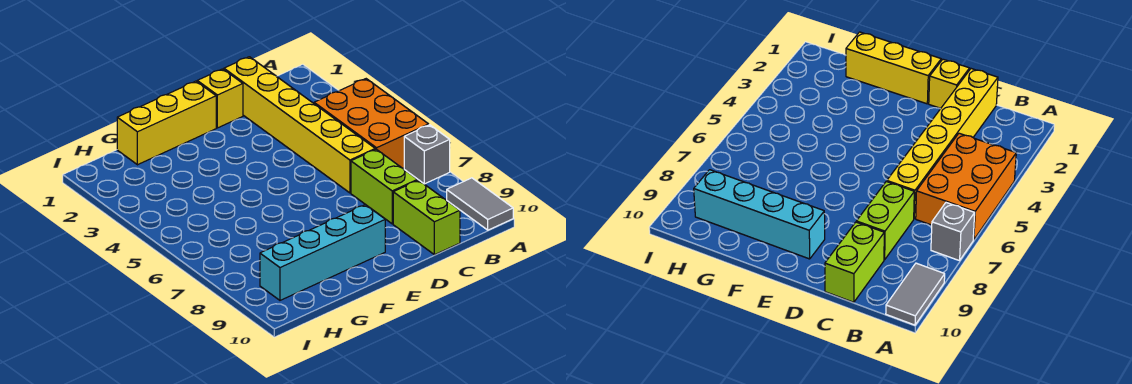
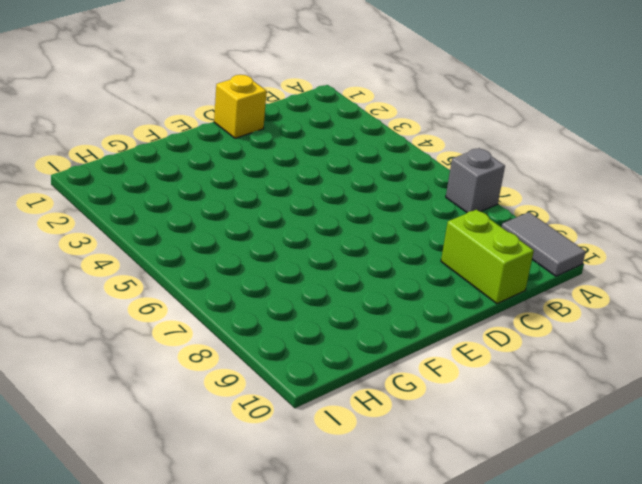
none -> orange brick A4:B6 level 1
none -> yellow brick C1:C6 level 1

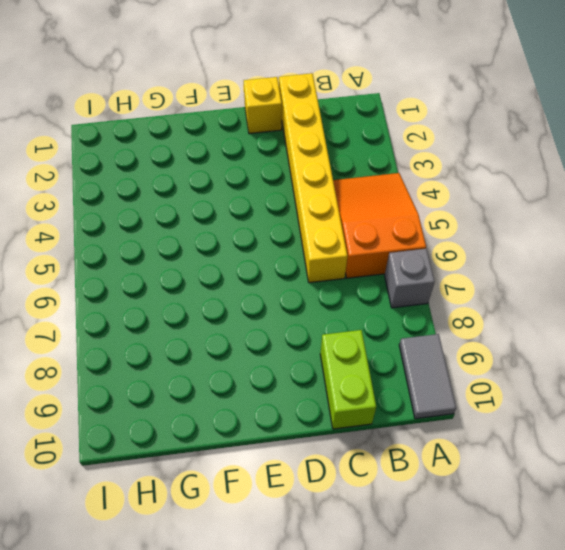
orange slope A4:B6 level 1 top 6 -> orange brick A4:B6 level 1
none -> lime brick C7:C8 level 1
none -> yellow brick E1:G1 level 1

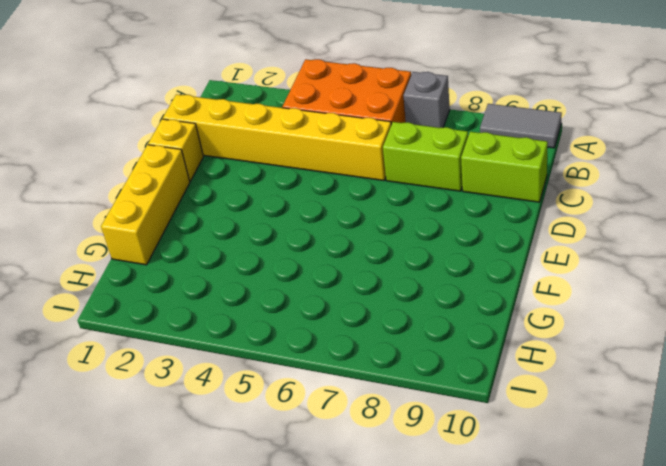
none -> cyan brick E9:H9 level 1

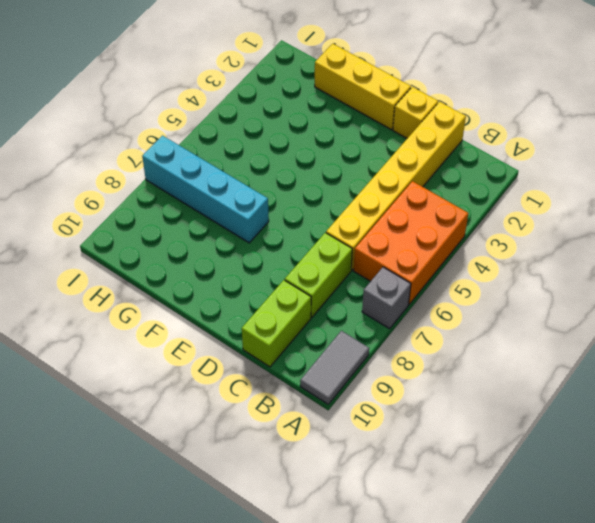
cyan brick F7:I7 level 1 -> cyan brick E9:H9 level 1

